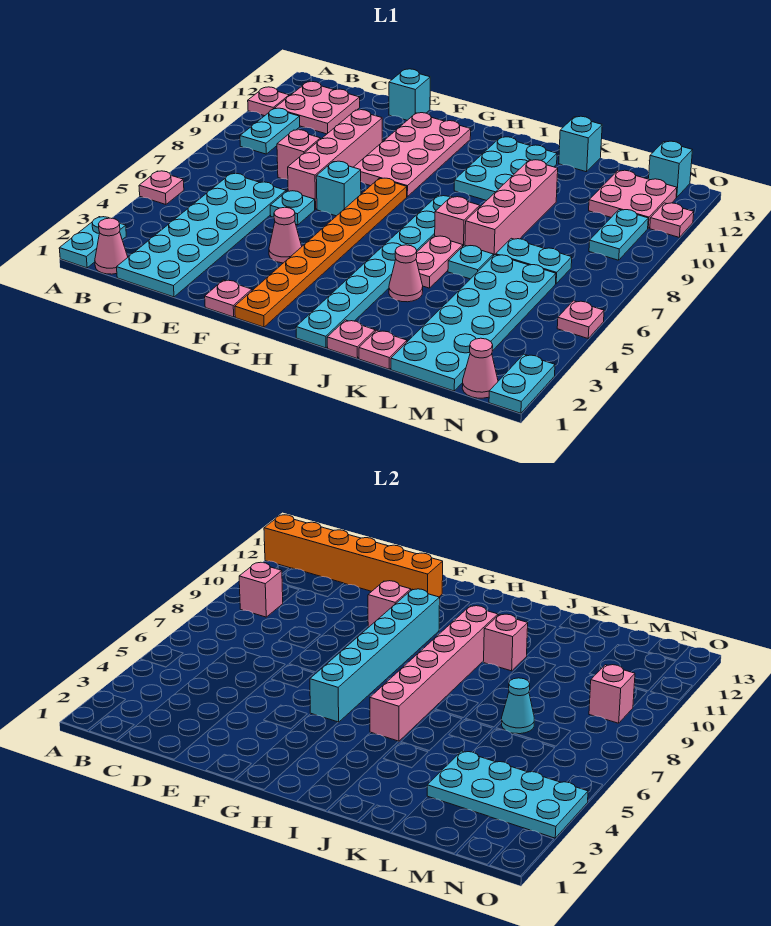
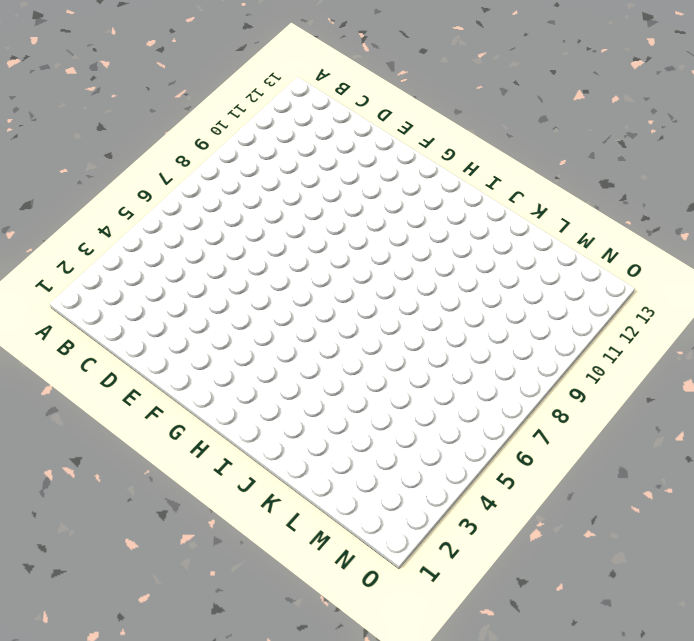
none -> cyan plate A1:A2 level 1
none -> pink plate A5 level 1
none -> pink plate A11 level 1
none -> pink cone B1 level 1

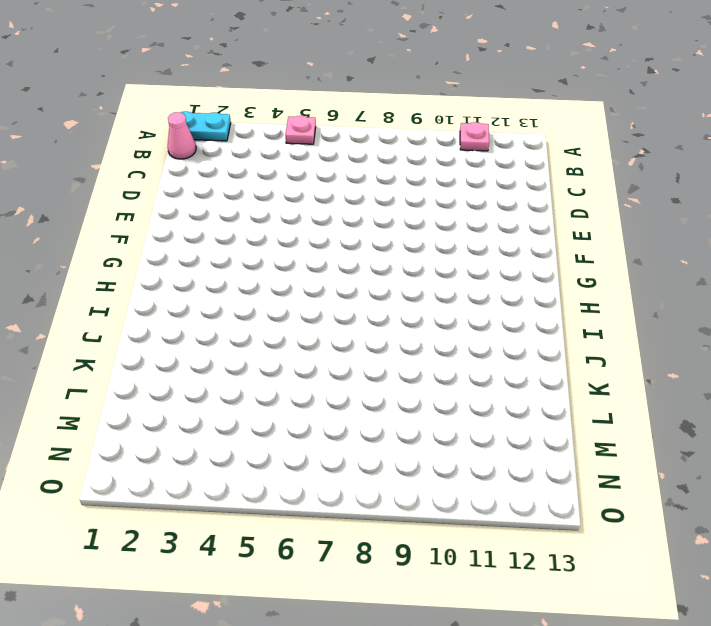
none -> cyan plate B9:B10 level 1
none -> pink plate B11:C12 level 1
none -> cyan plate C1:D6 level 1
none -> pink brick D8 level 1

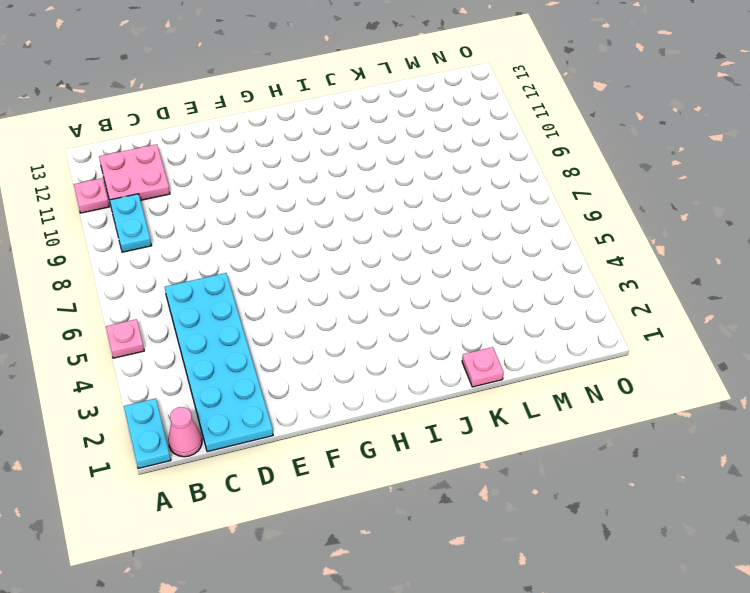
none -> pink brick D8 level 1
none -> cyan plate E6 level 1
none -> pink brick E7:E10 level 1
none -> cyan brick E13 level 1

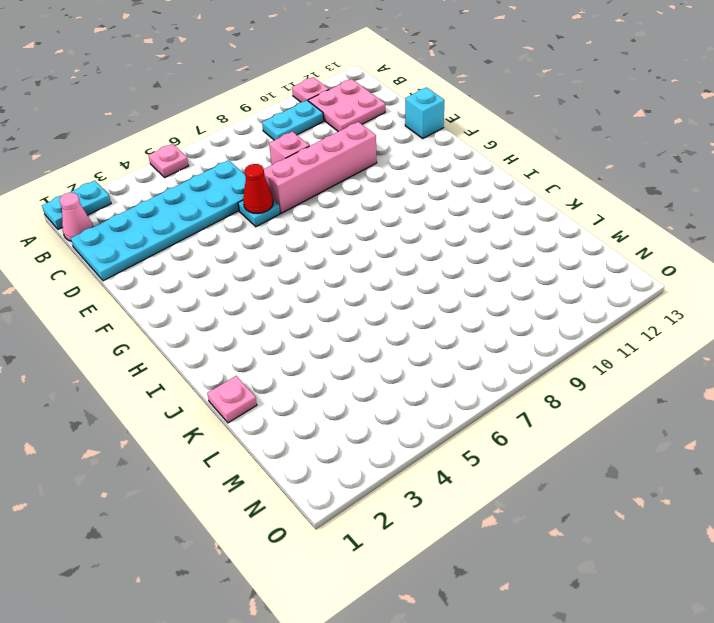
red cone E6 level 2 -> none
none -> pink plate F1 level 1
none -> pink cone F4 level 1
none -> cyan brick F7 level 1
none -> pink plate F9:G12 level 1

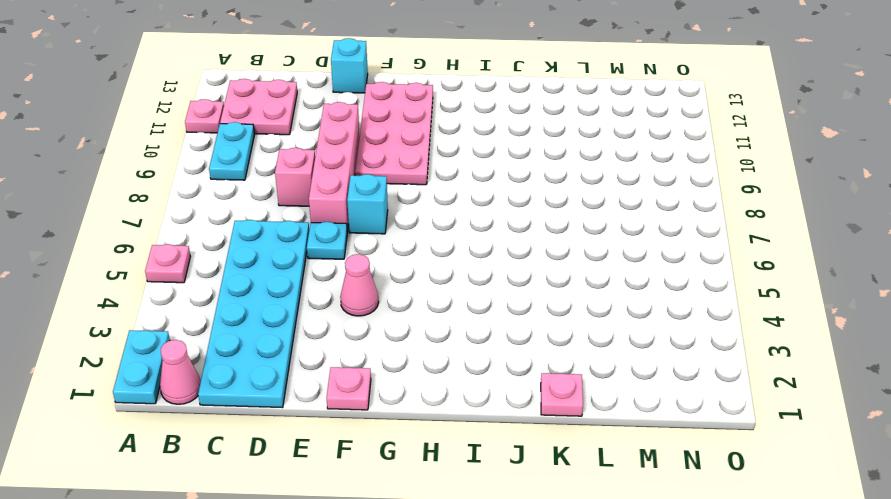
none -> orange plate G1:G8 level 1
none -> cyan plate I1:I8 level 1
none -> cyan plate I10:J12 level 1
none -> pink plate J1 level 1

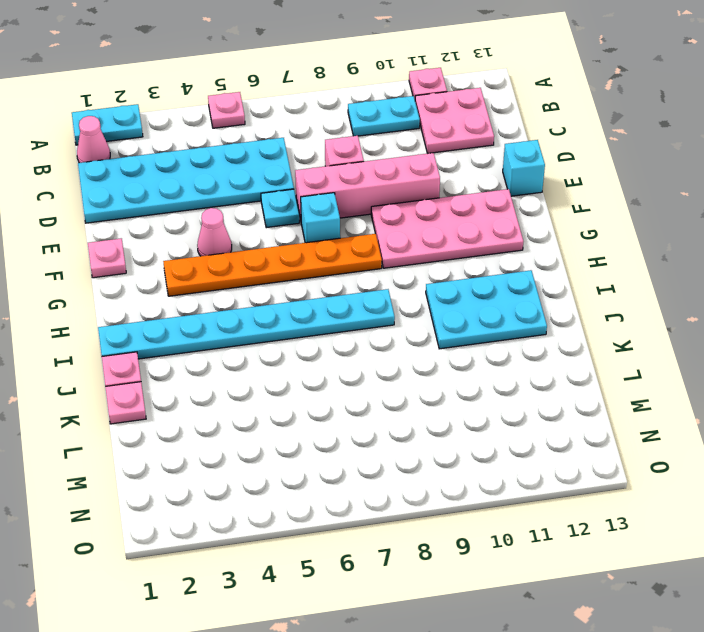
orange plate G3:G8 level 1 -> orange plate G1:G8 level 1
none -> pink cone J4 level 1
none -> pink plate J5:J6 level 1
none -> pink brick J7 level 1
none -> cyan plate K6 level 1

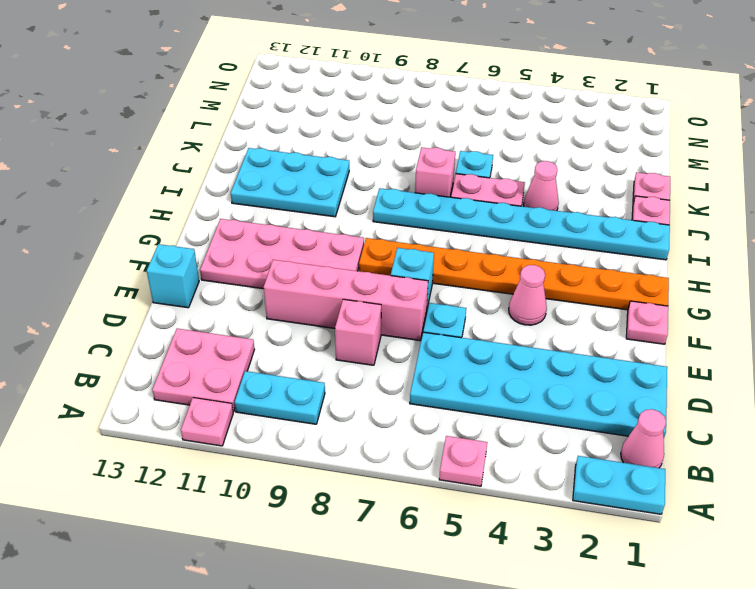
none -> pink brick K7:K10 level 1
none -> cyan brick K13 level 1
none -> cyan plate L1:M6 level 1
none -> cyan plate L7:M7 level 1

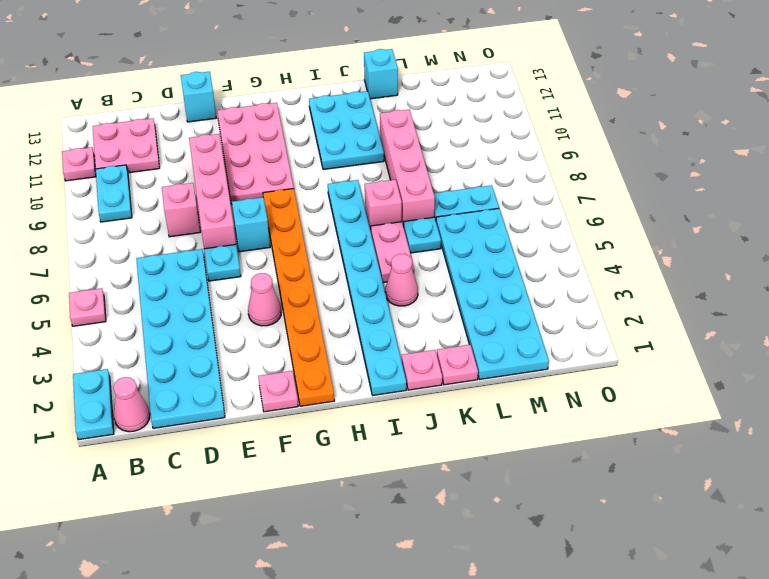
none -> pink plate M11:N12 level 1
none -> pink cone N1 level 1
none -> cyan plate N9:N10 level 1
none -> cyan brick N13 level 1

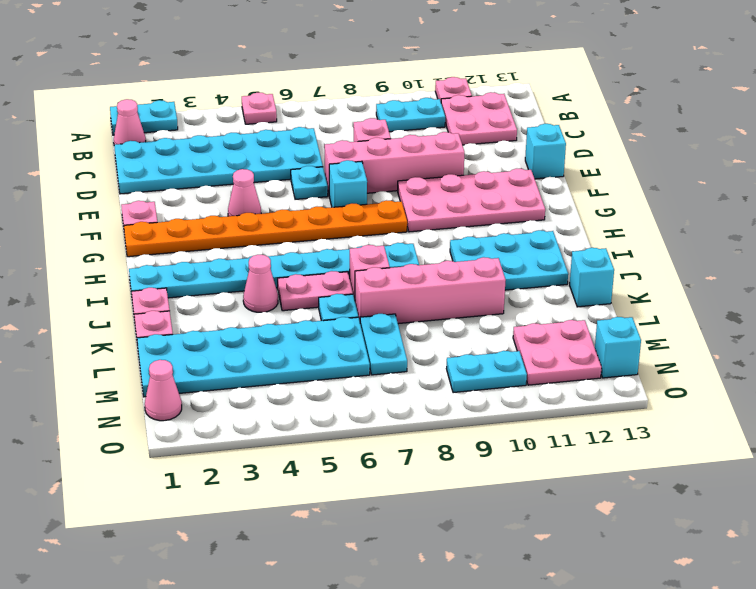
none -> cyan plate O1:O2 level 1
none -> pink plate O5 level 1
none -> pink plate O11 level 1
none -> orange brick A12:F12 level 2

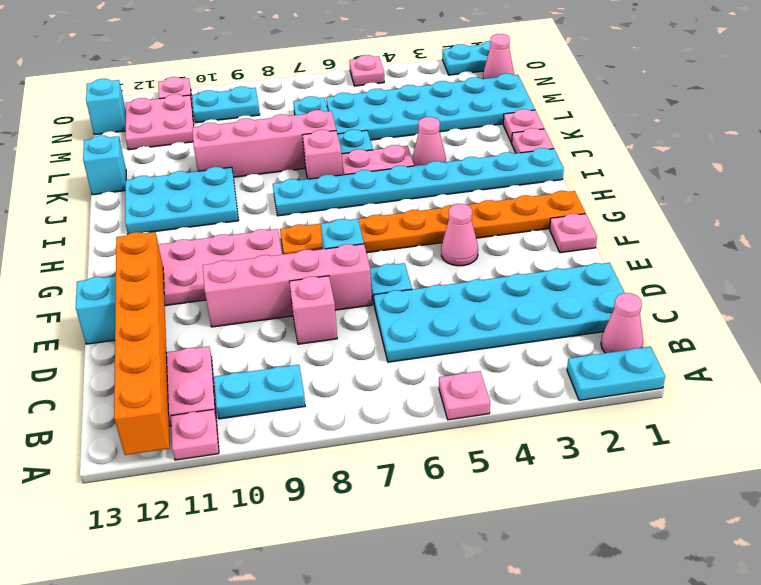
none -> pink brick B9 level 2
none -> pink brick F10 level 2
none -> cyan brick G5:G10 level 2
none -> pink brick I5:I10 level 2

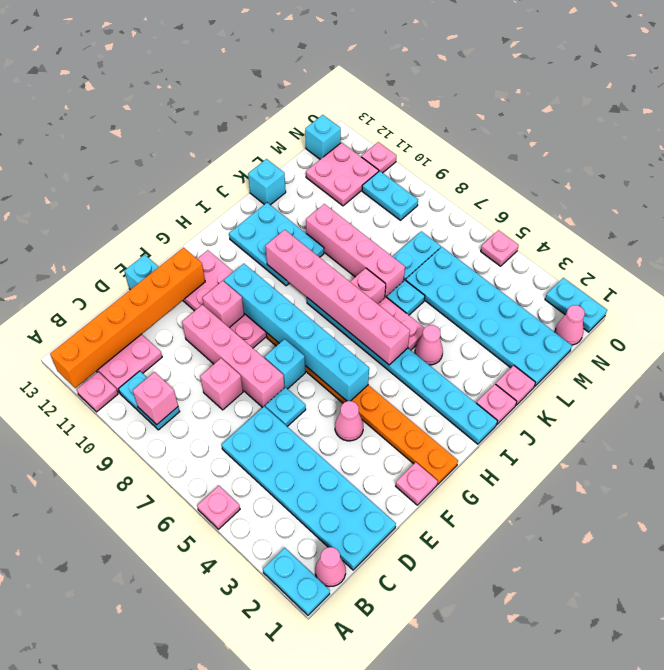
none -> pink brick J10 level 2
none -> cyan plate L3:O4 level 2
none -> cyan cone L7 level 2
none -> pink brick N9 level 2

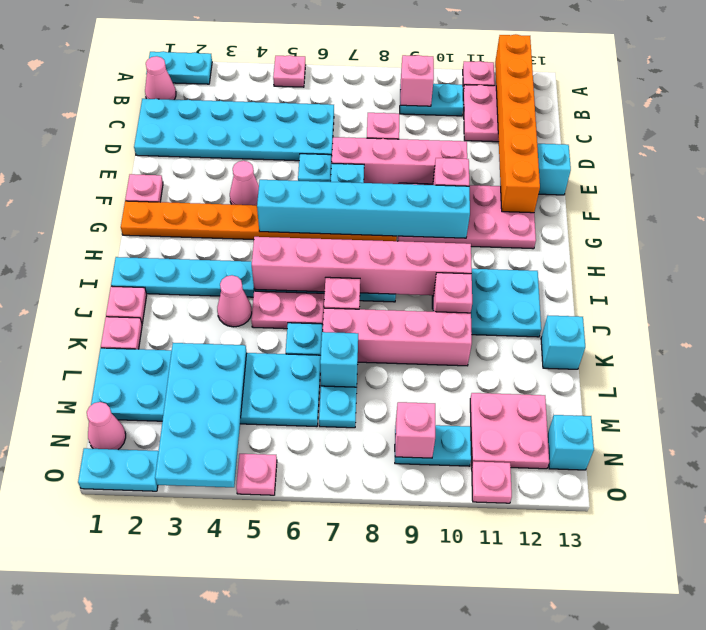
cyan brick L7 level 2 -> cyan cone L7 level 2

